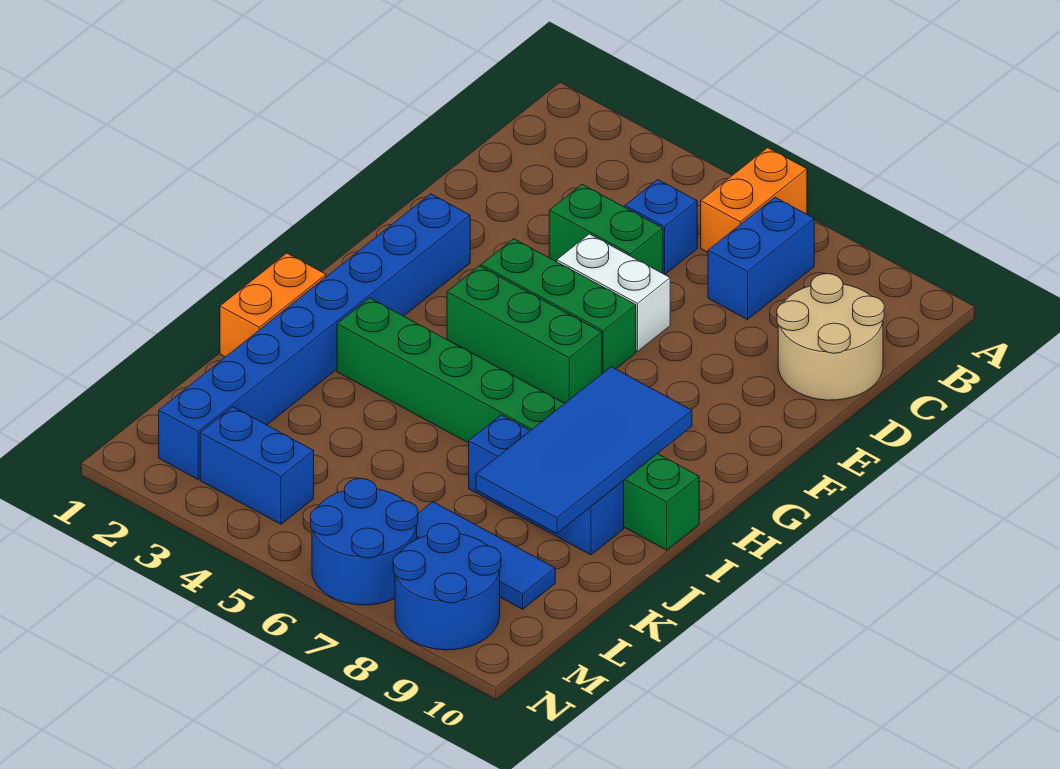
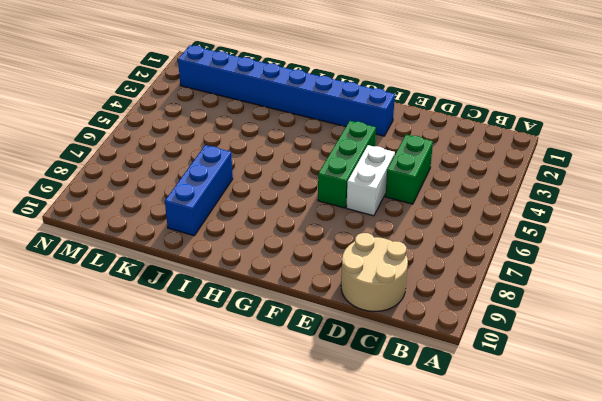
none -> orange brick A6:B6 level 1
none -> blue brick B7:C7 level 1
none -> blue brick C5 level 1

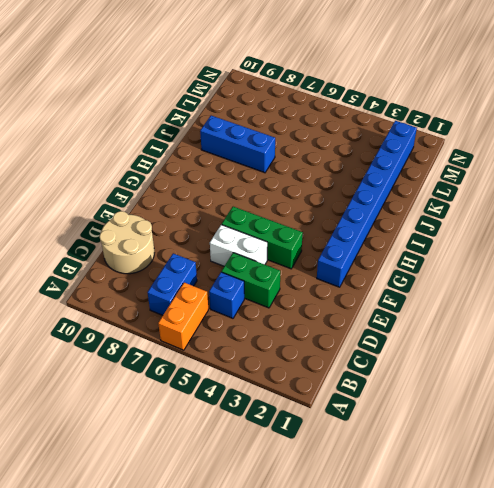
none -> green brick G4:G6 level 1
none -> orange brick I1:J1 level 1
none -> green brick I3:I10 level 1

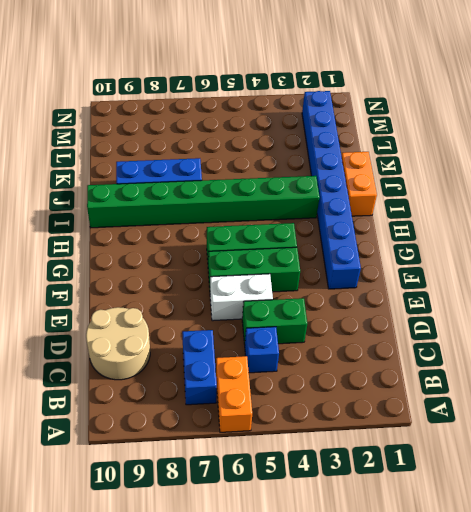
none -> blue tile L7:L9 level 1
none -> blue brick M3:M4 level 1
none -> blue round brick M6:N7 level 1

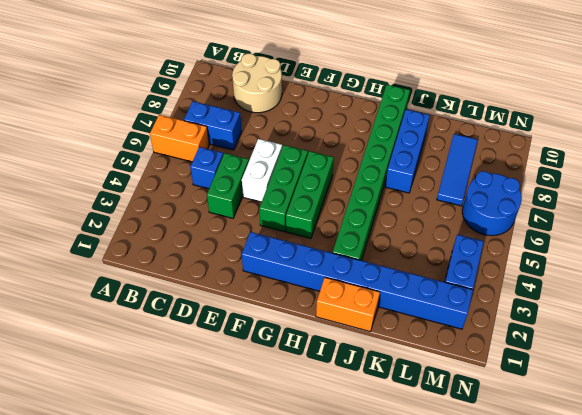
none -> blue round brick M8:N9 level 1
none -> blue tile H8:K9 level 2

